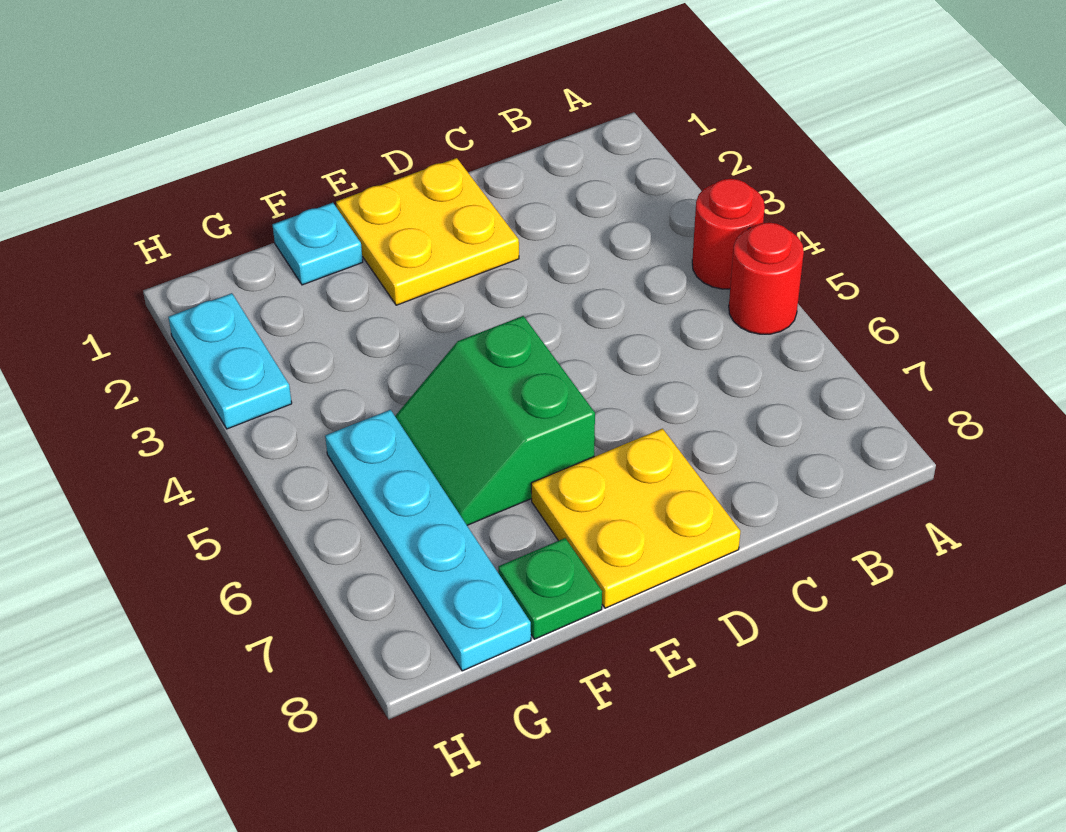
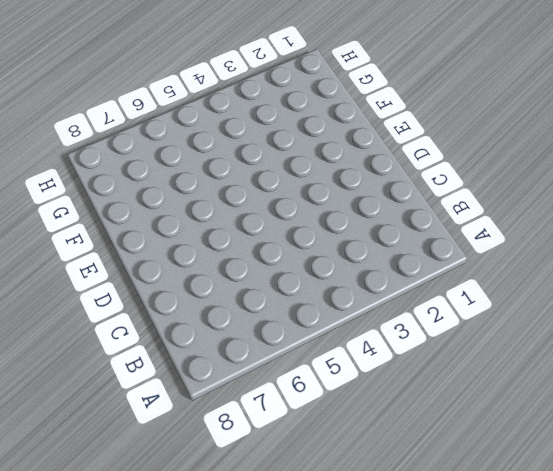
none -> red round brick A4 level 1
none -> red round brick A5 level 1

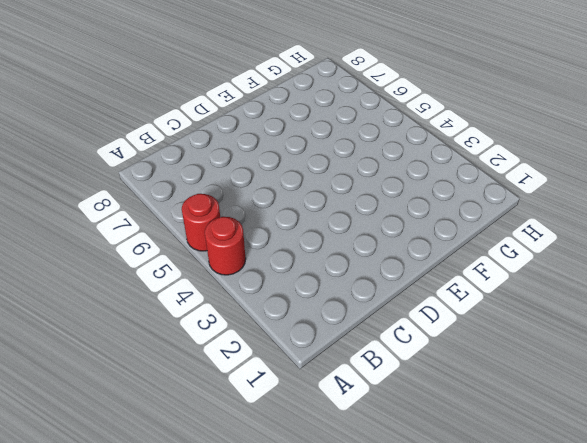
none -> yellow plate D1:E2 level 1
none -> yellow plate D7:E8 level 1

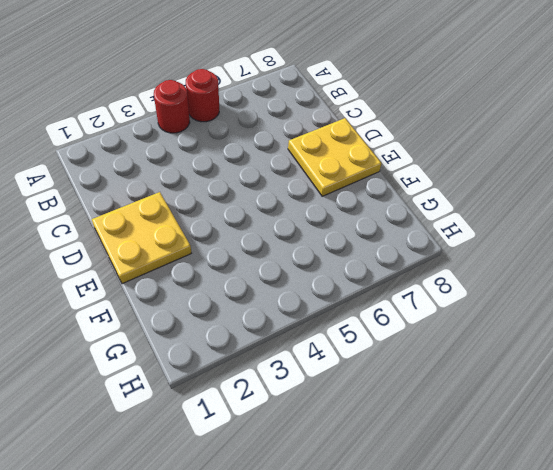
none -> green slope E5:F6 level 1 top E
none -> cyan plate F1 level 1

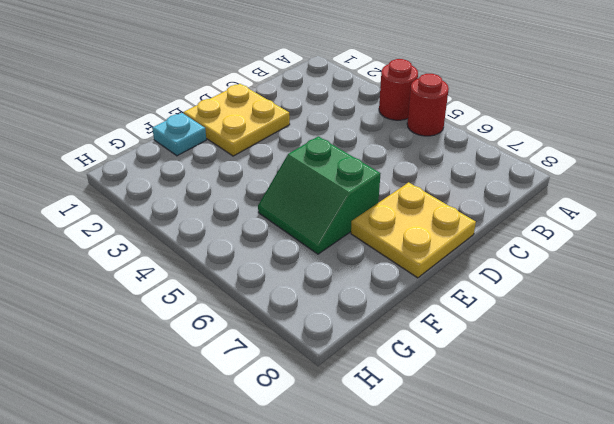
none -> green plate F8 level 1
none -> cyan plate G5:G8 level 1

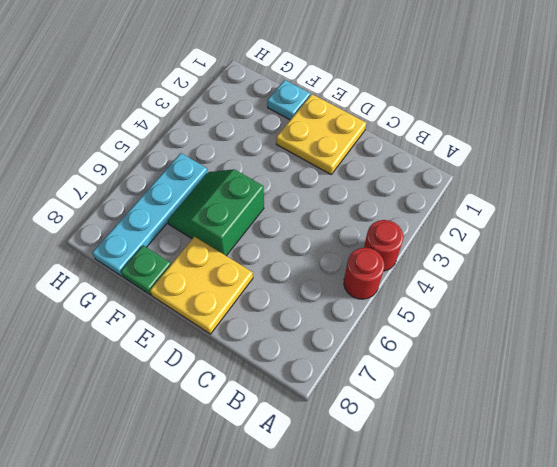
none -> cyan plate H2:H3 level 1

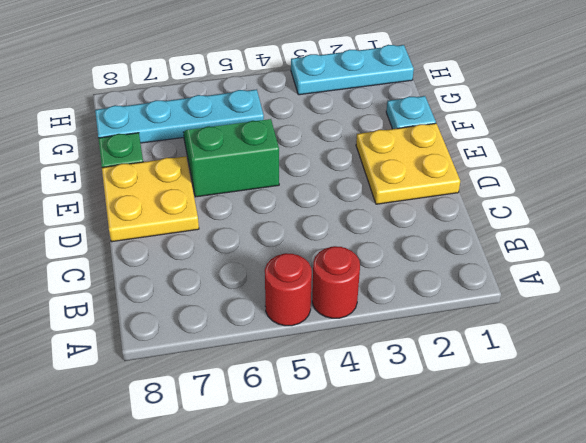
cyan plate H1:H3 level 1 -> cyan plate H2:H3 level 1

